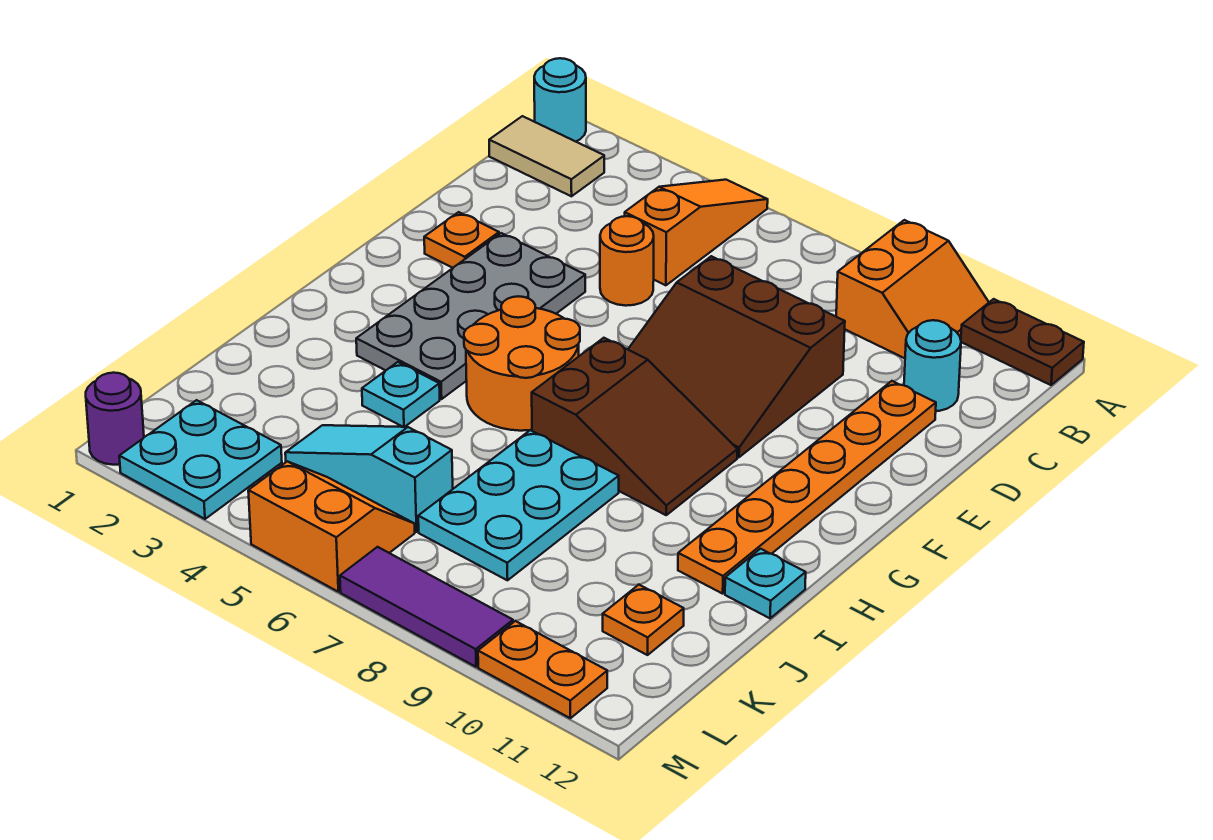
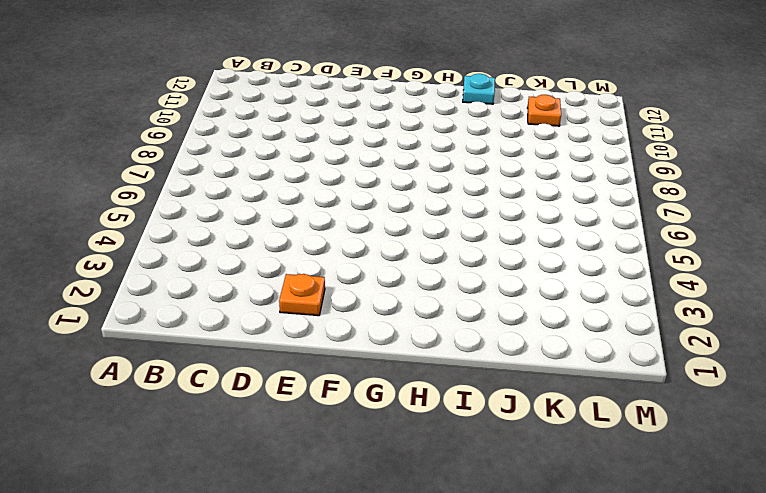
none -> cyan round brick A1 level 1
none -> orange slope A5:C5 level 1 top C
none -> orange slope A9:B10 level 1 top 9

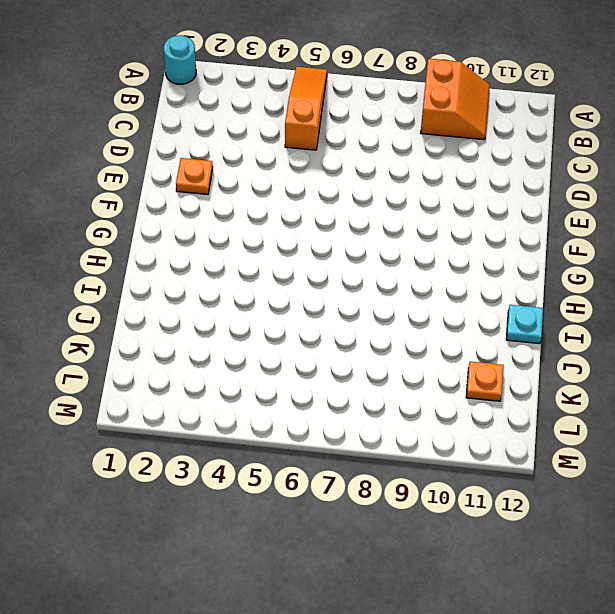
none -> brown plate A11:A12 level 1
none -> tan tile B1:B2 level 1
none -> cyan round brick C11 level 1

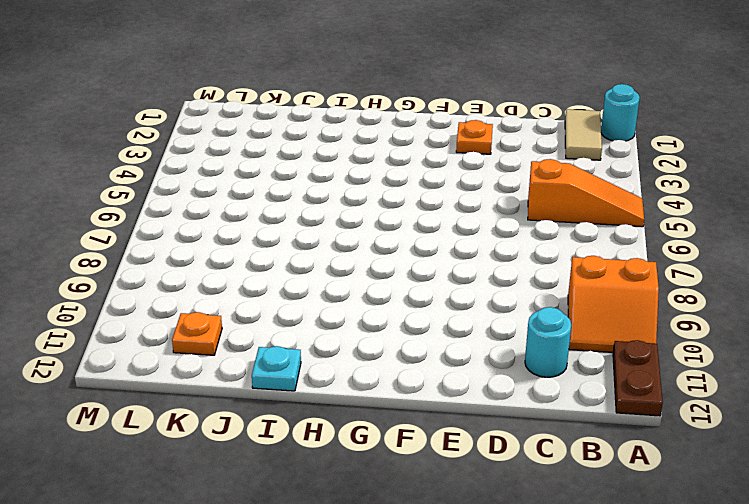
none -> orange round brick D5 level 1
none -> brown slope D7:F9 level 1 top D
none -> orange plate D11:I11 level 1

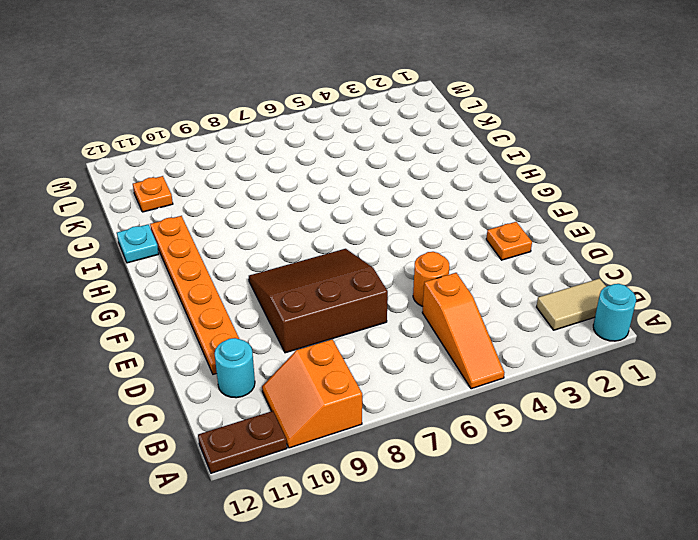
none -> grey plate E3:H4 level 1
none -> orange round brick G5:H6 level 1
none -> brown slope G7:H9 level 1 top 7

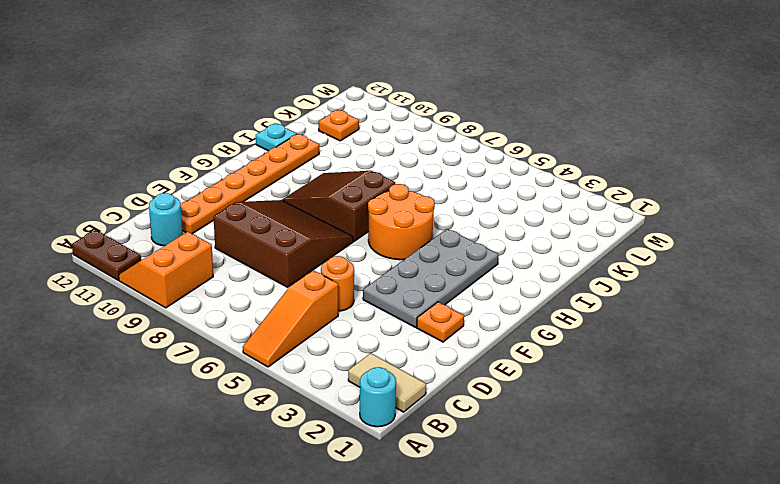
none -> cyan plate I4 level 1
none -> cyan plate I7:K8 level 1
none -> cyan slope K4:K6 level 1 top 6

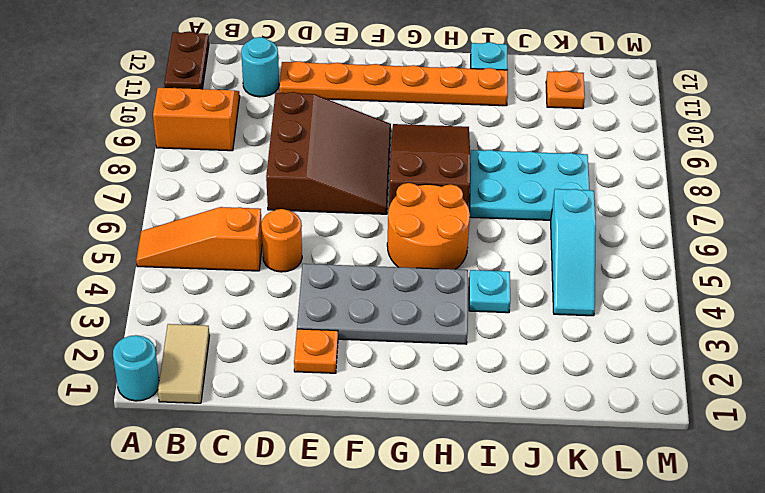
none -> cyan plate L2:M3 level 1
none -> orange slope L5:M6 level 1 top M
none -> purple round brick M1 level 1

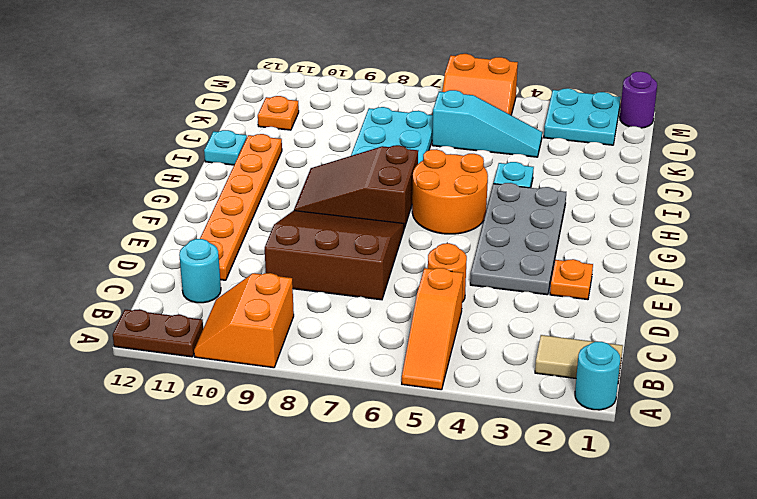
none -> purple tile M7:M9 level 1
none -> orange plate M10:M11 level 1

